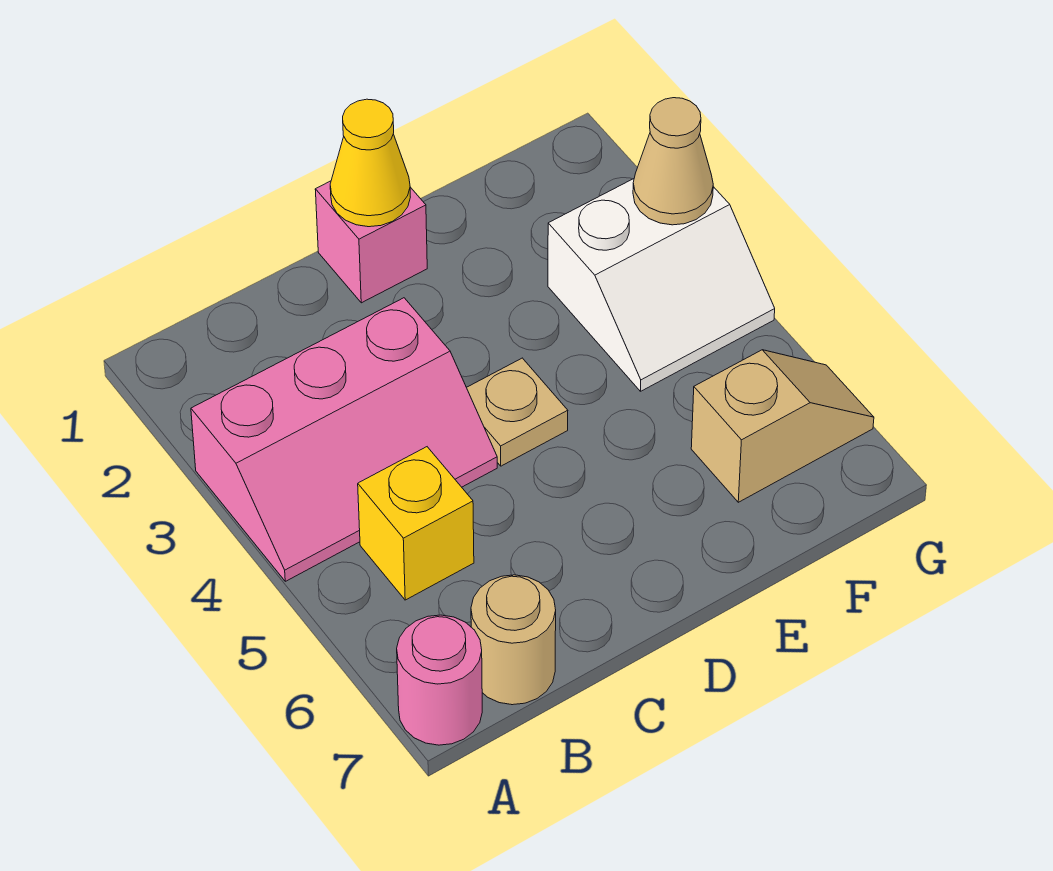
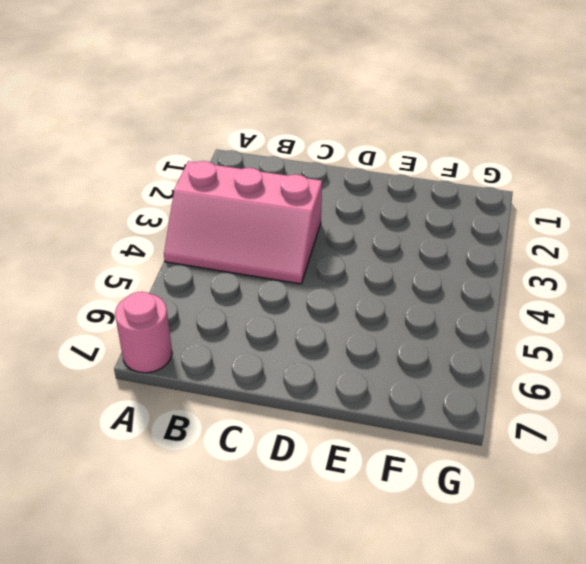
none -> yellow brick B5 level 1
none -> tan round brick B7 level 1

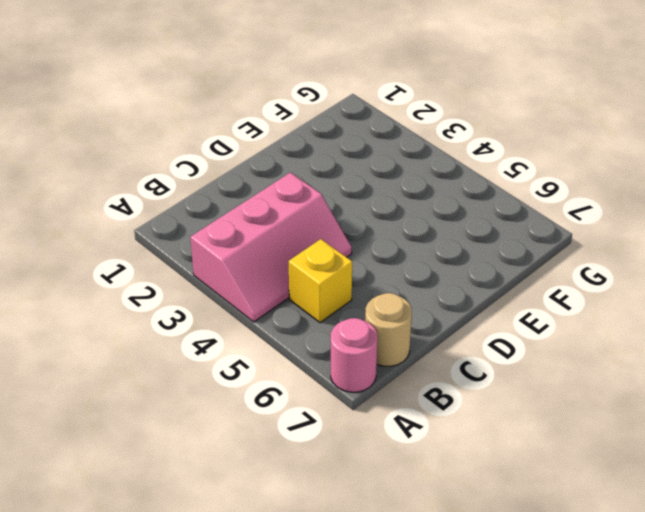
none -> pink brick D1 level 1
none -> tan plate D4 level 1

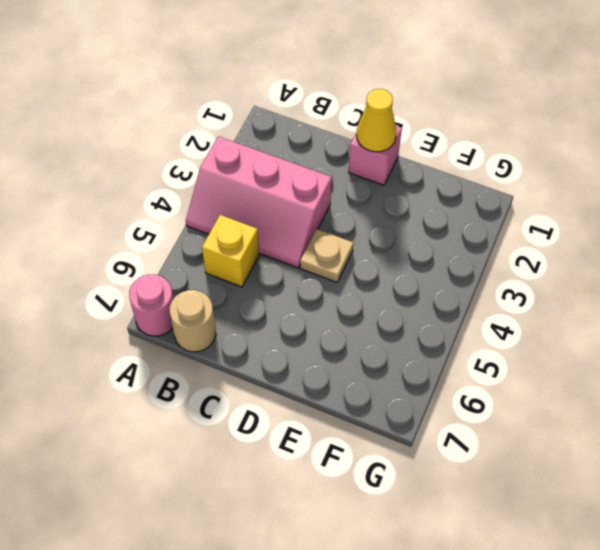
none -> white slope F3:G4 level 1 top 3
none -> tan slope F6:G6 level 1 top F

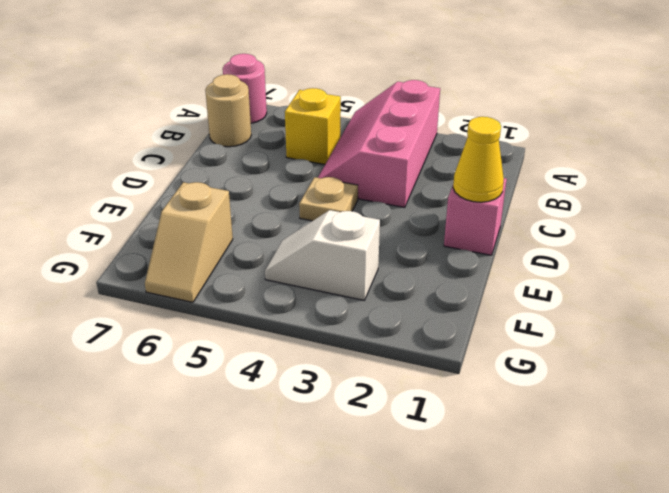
white slope F3:F4 level 1 top 3 -> white slope F3:G4 level 1 top 3
none -> tan cone G3 level 2

